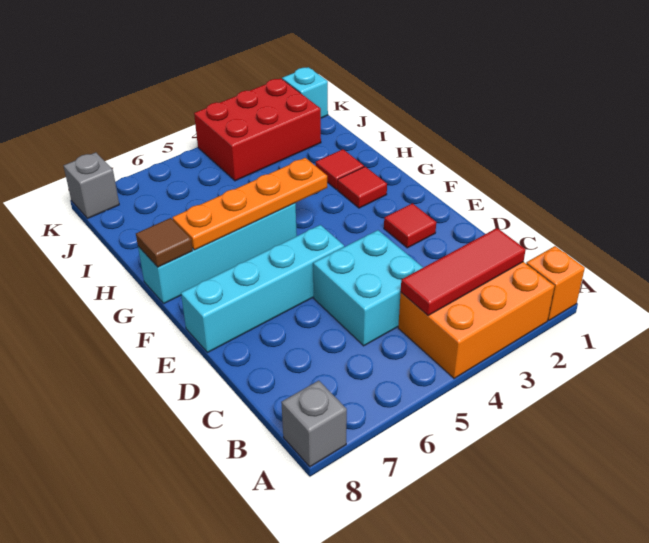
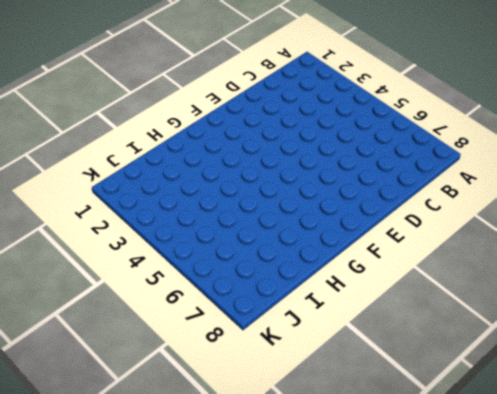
none -> orange brick A1 level 1
none -> orange brick A2:B4 level 1
none -> grey brick A8 level 1

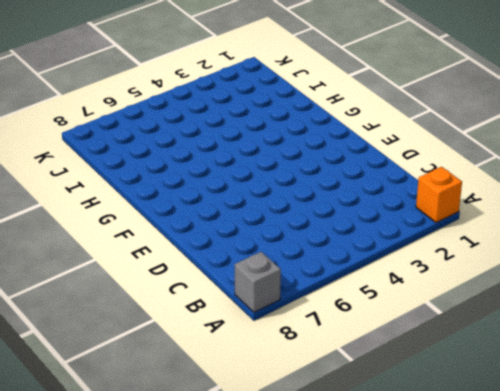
none -> orange brick A2:B4 level 1
none -> cyan brick C4:D5 level 1
none -> red tile E2 level 1

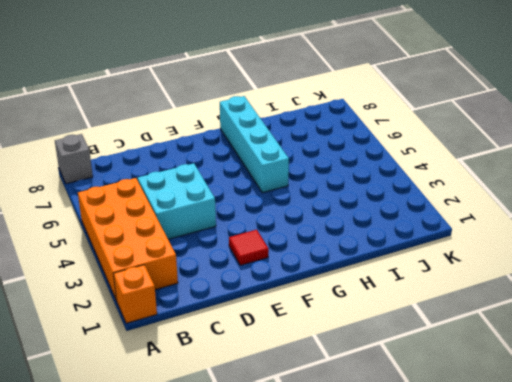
orange brick A2:B5 level 1 -> orange brick A2:B4 level 1
none -> cyan brick E5:E8 level 1
none -> red tile G2 level 1
none -> red tile H2 level 1

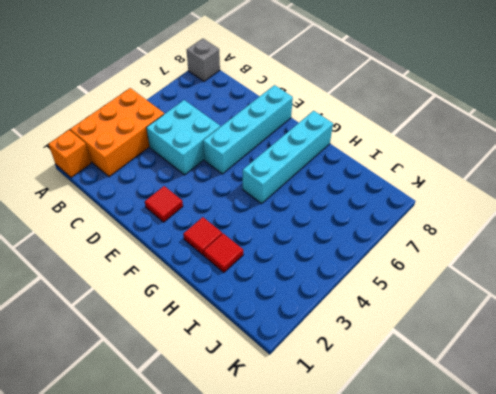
none -> red brick J2:K4 level 1
none -> cyan brick K1 level 1
none -> grey brick K8 level 1

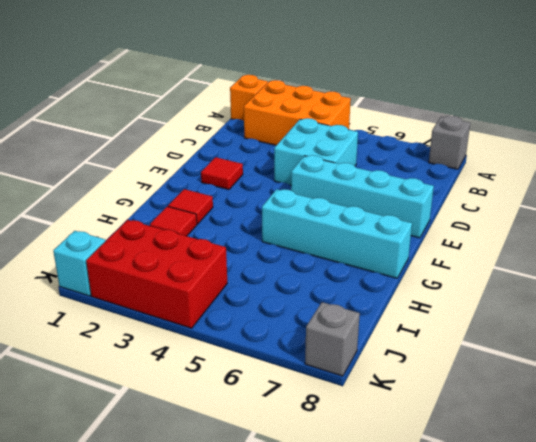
none -> red tile B2:B4 level 2
none -> orange plate G4:G7 level 2
none -> brown tile G8 level 2

